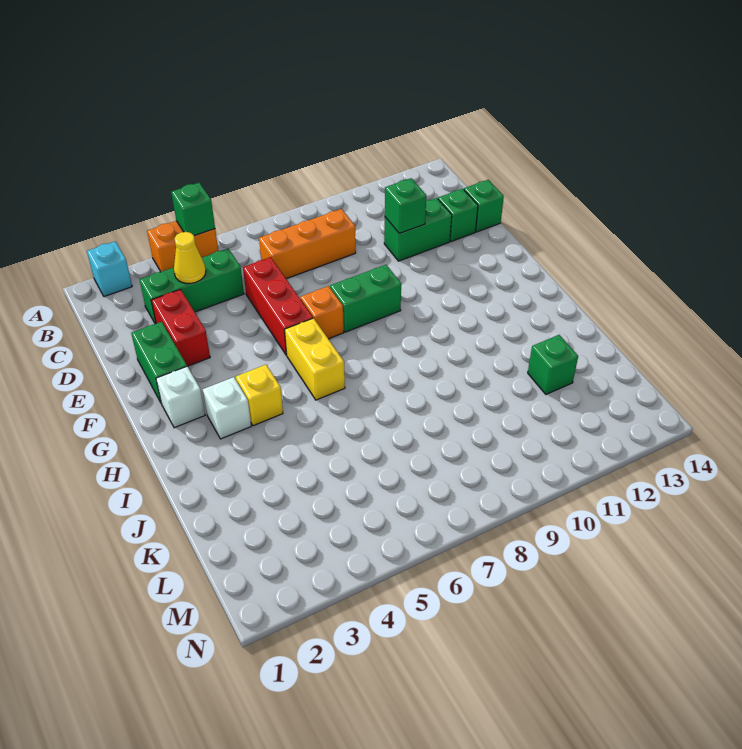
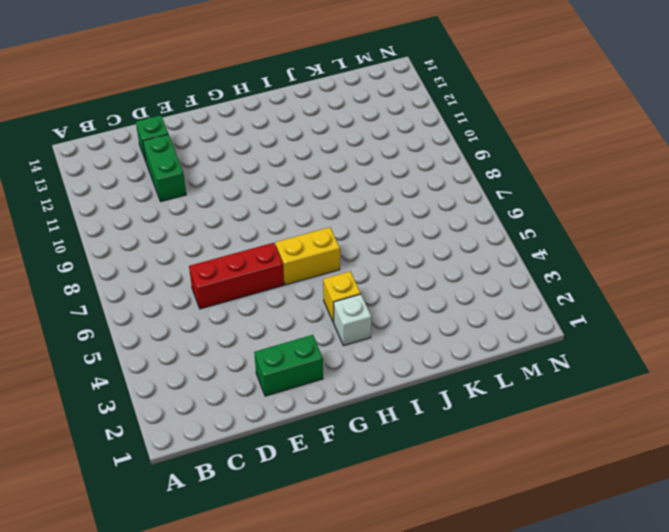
none -> cyan brick A2 level 1
none -> orange brick A4:A5 level 1
none -> green brick C3:C5 level 1

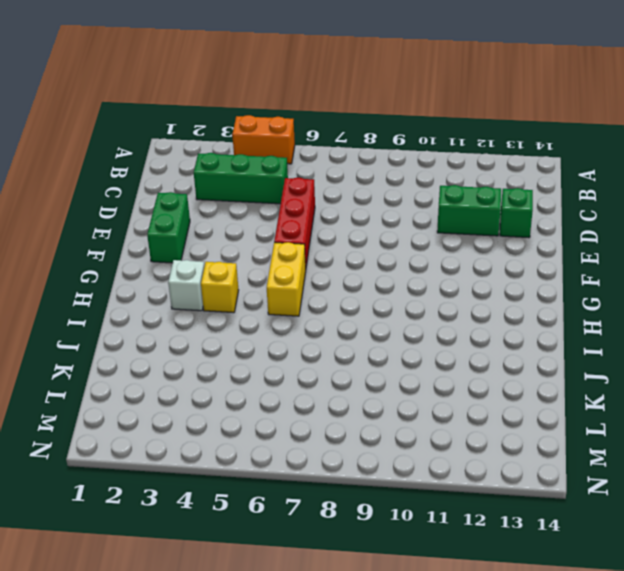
none -> cyan brick A2 level 1
none -> orange brick C7:C9 level 1
none -> red brick D3:E3 level 1

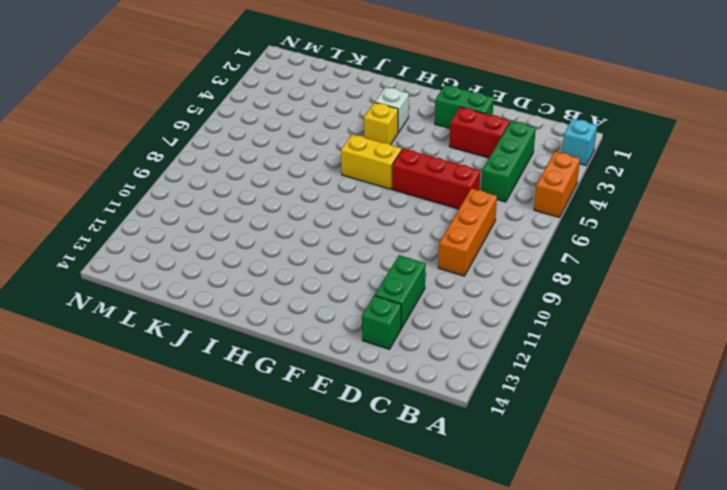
none -> green brick D14 level 1
none -> orange brick F7 level 1
none -> green brick F8:F9 level 1

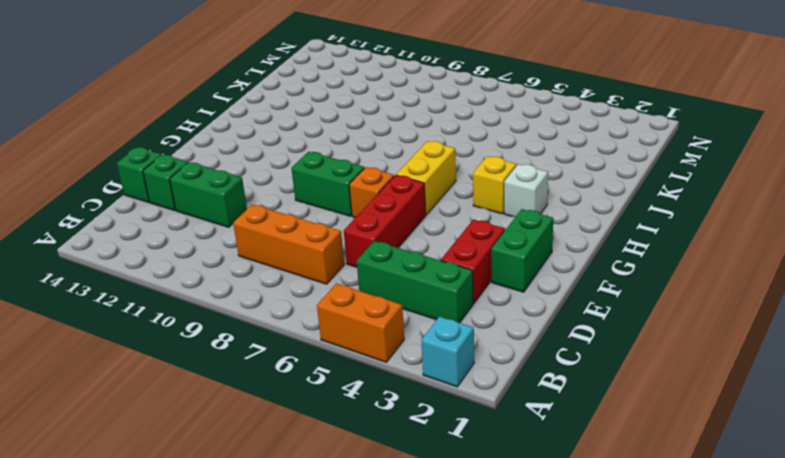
none -> white brick G2 level 1
none -> green brick K12 level 1
none -> green brick A5 level 2

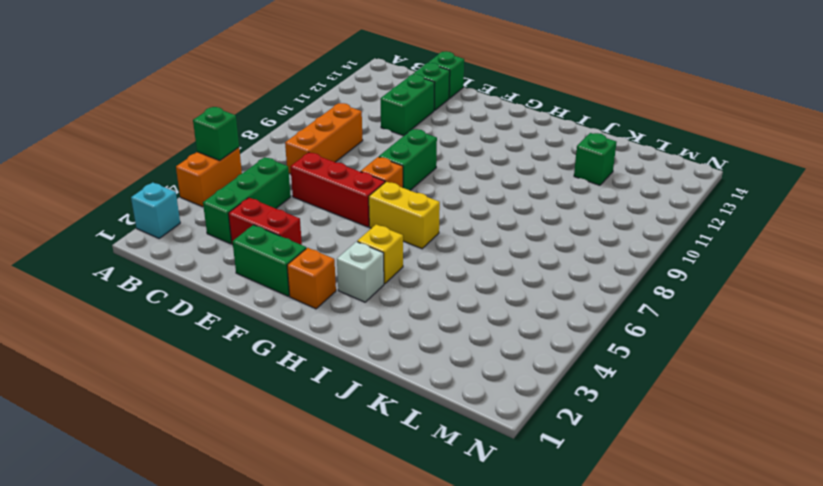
orange brick G2 level 1 -> white brick G2 level 1
none -> yellow cone C4 level 2
none -> green brick D11 level 2

